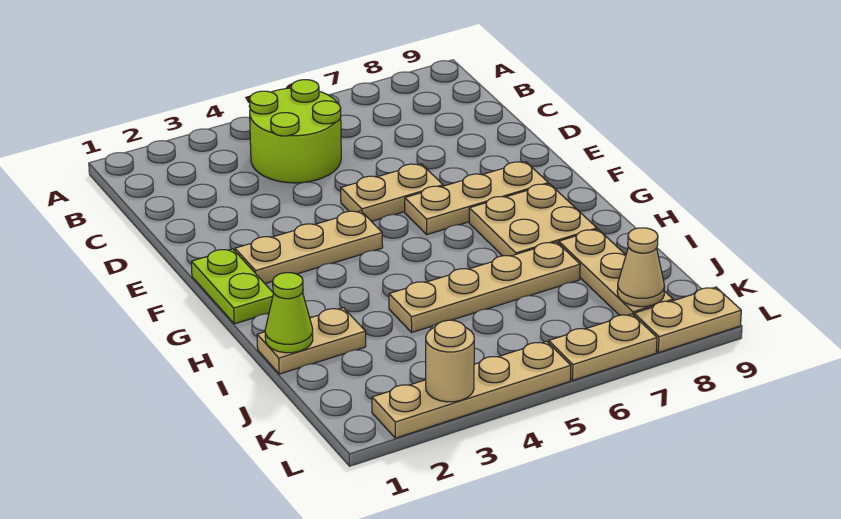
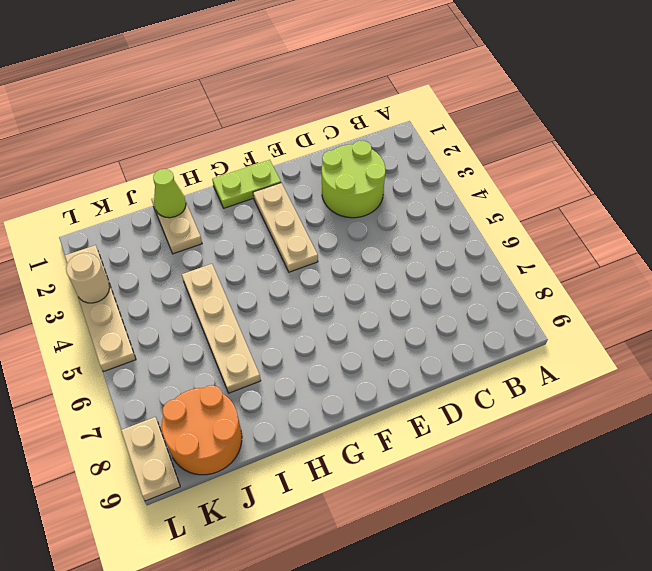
lime round brick C2:D3 level 1 -> lime round brick B4:C5 level 1
orange round brick J8:K9 level 1 -> tan plate I8:K8 level 1
none -> tan plate E5:E6 level 1
none -> tan plate F6:F8 level 1
none -> tan plate G7:H8 level 1

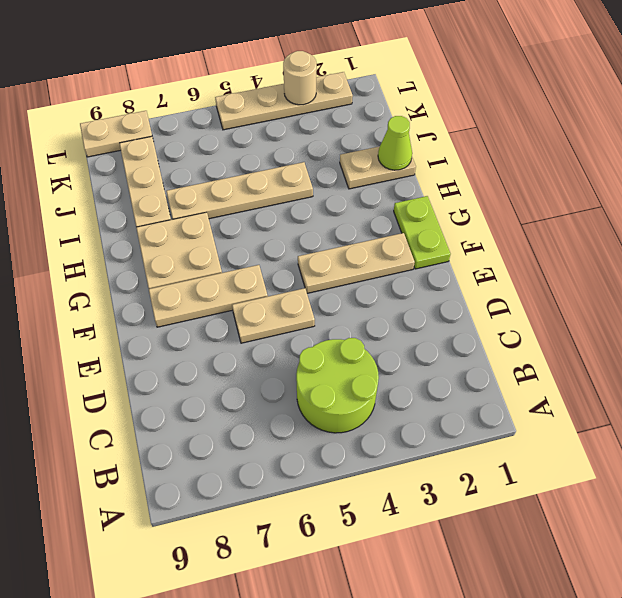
none -> tan plate L6:L7 level 1
none -> tan cone K8 level 2

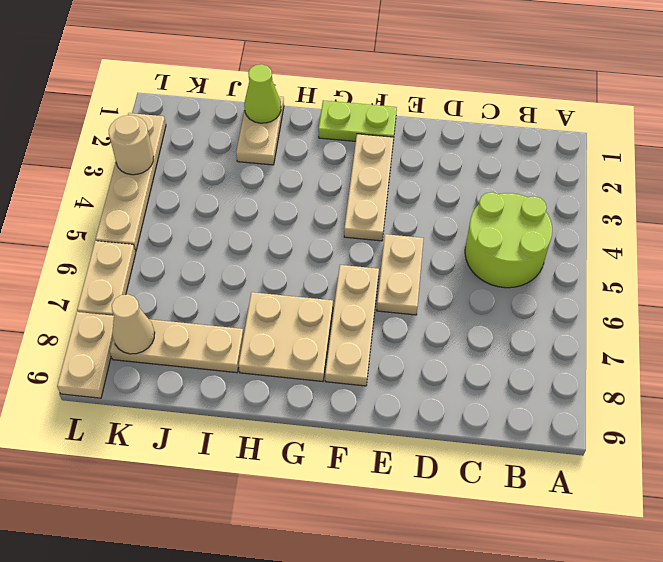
none -> tan plate I4:I7 level 1

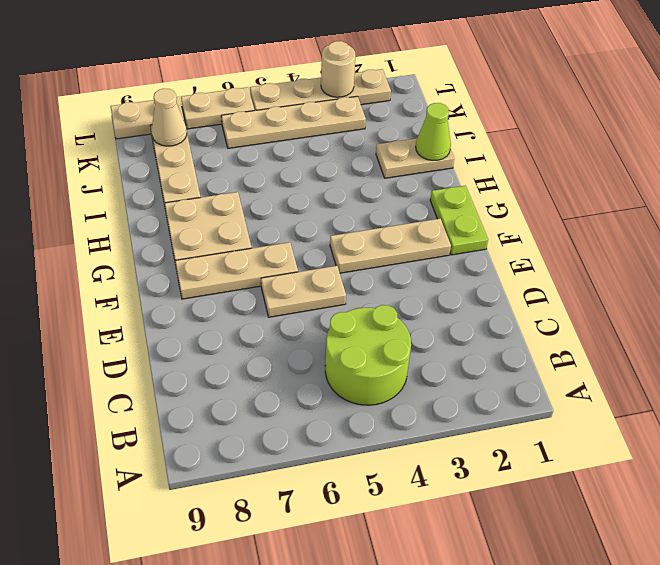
tan plate K3:K6 level 1 -> tan plate I4:I7 level 1

